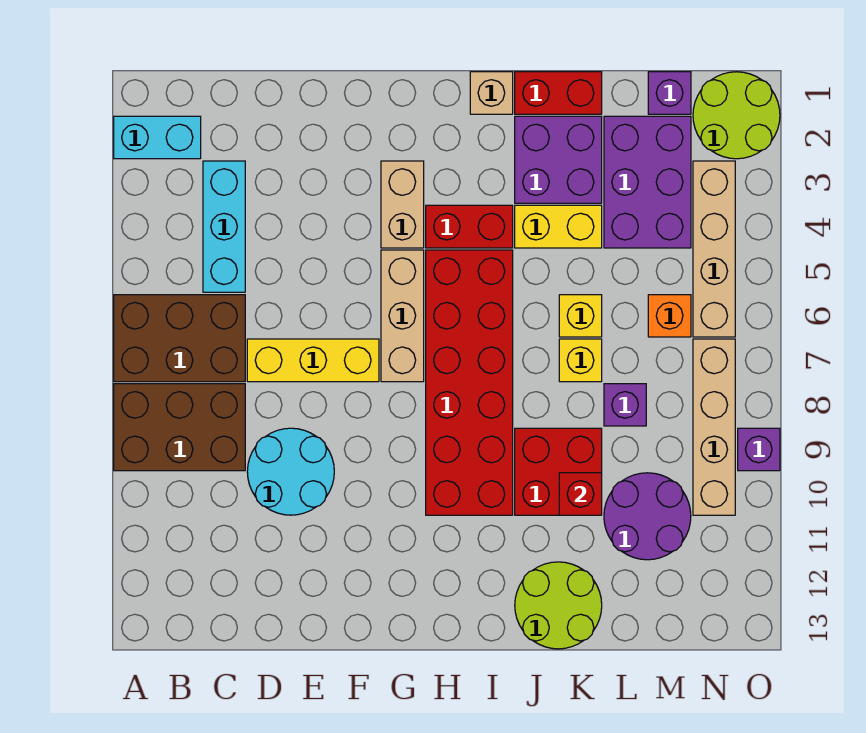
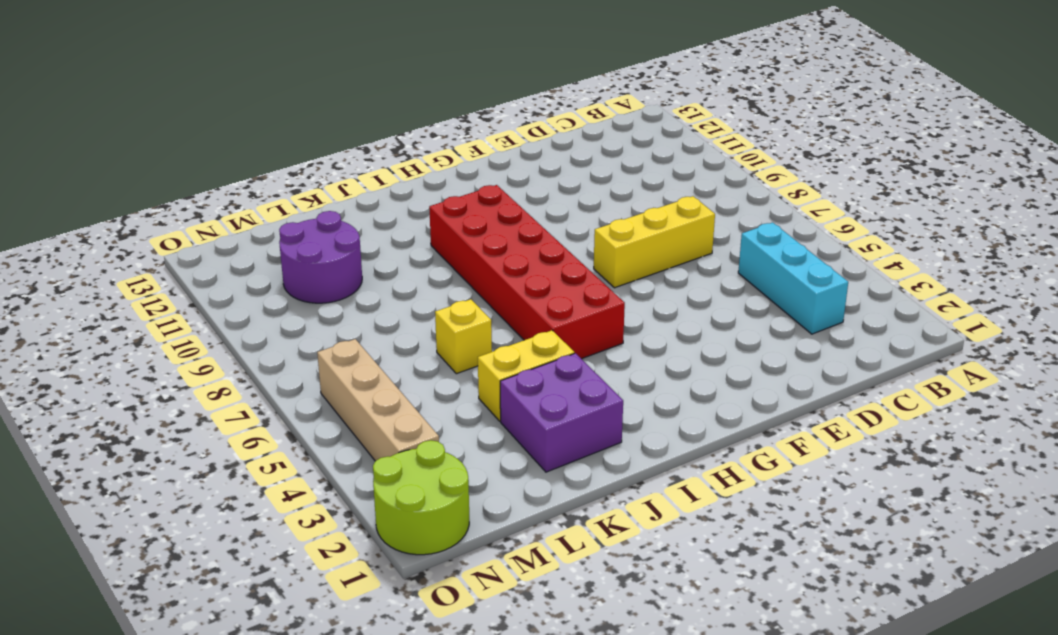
none -> cyan brick A2:B2 level 1
none -> brown brick A6:C7 level 1
none -> brown brick A8:C9 level 1

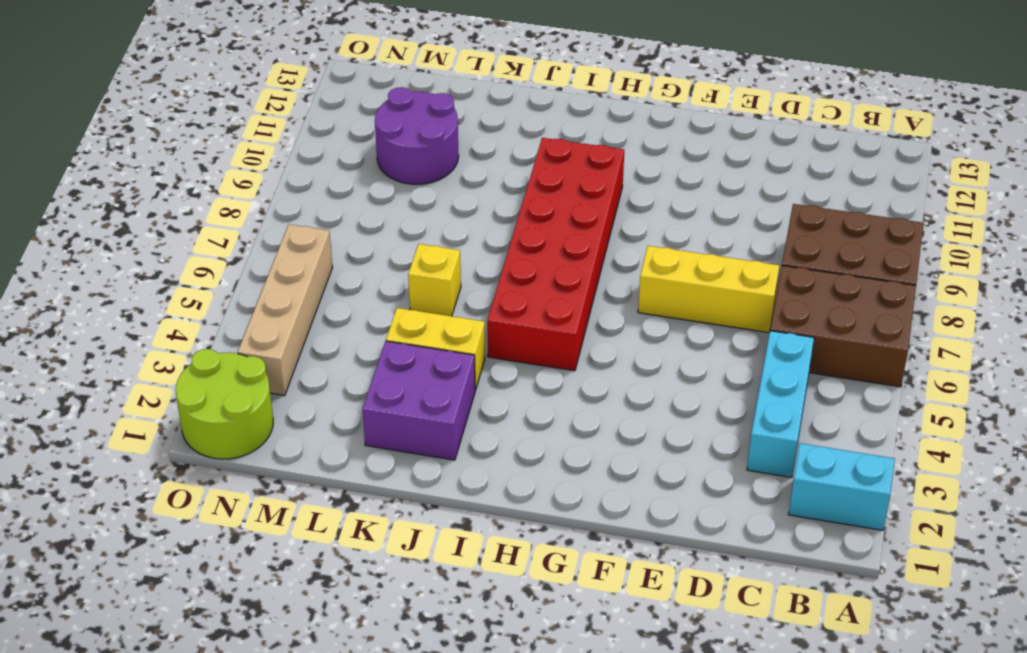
none -> cyan round brick D9:E10 level 1
none -> tan brick G3:G4 level 1
none -> tan brick G5:G7 level 1

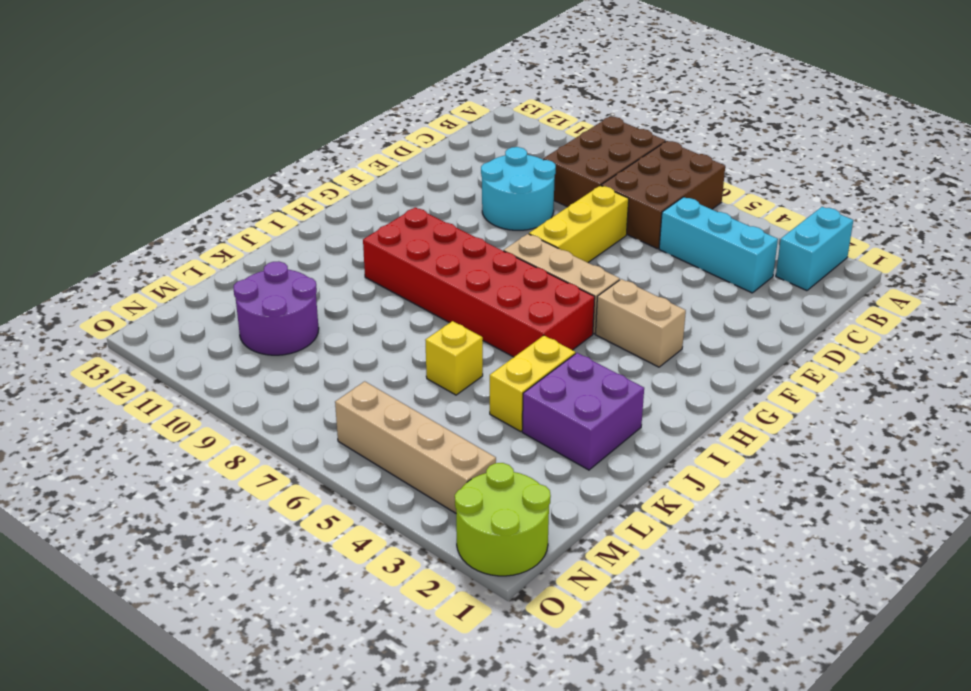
none -> red brick H4:I4 level 1
none -> tan brick I1 level 1
none -> red brick J1:K1 level 1

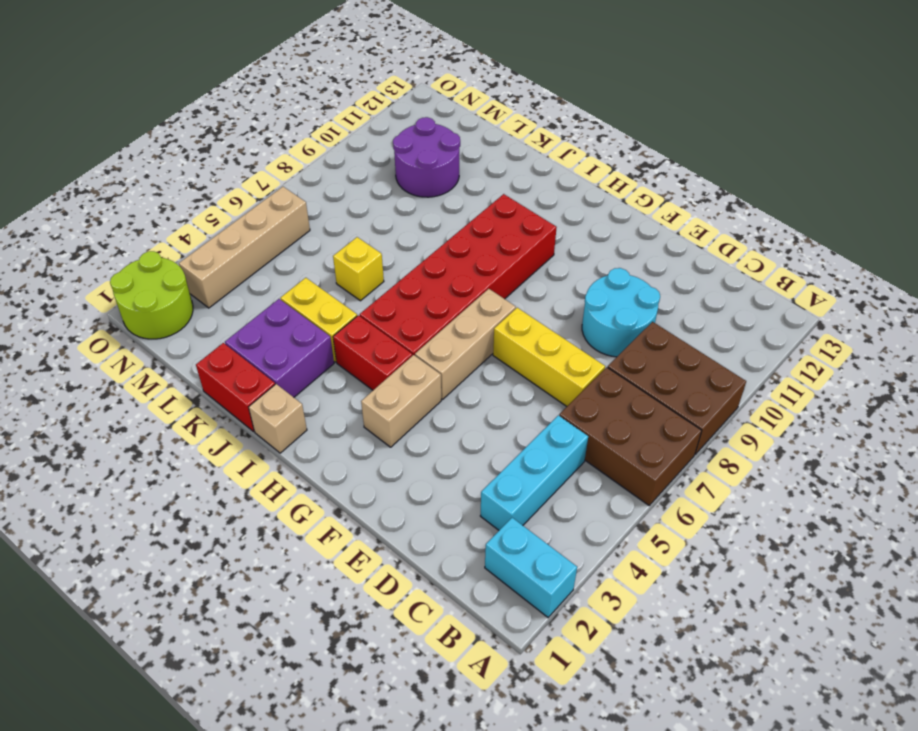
none -> red brick J9:K10 level 1
none -> lime round brick J12:K13 level 1
none -> yellow brick K7 level 1

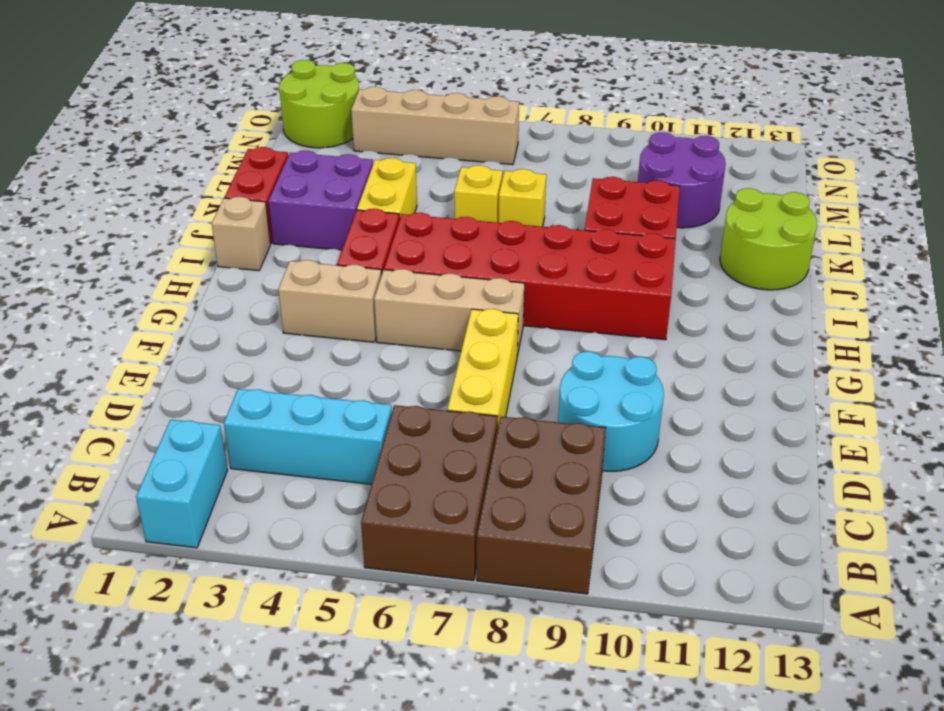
none -> purple brick L2:M4 level 1
none -> purple brick L8 level 1
none -> purple brick M1 level 1

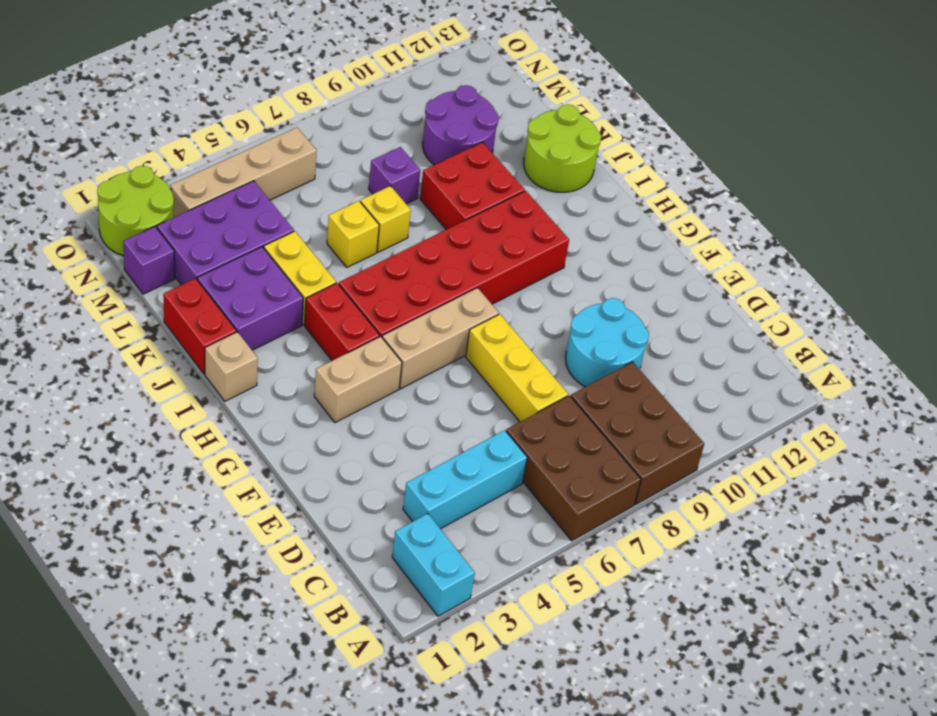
none -> orange brick M6 level 1
none -> tan brick N7:N10 level 1
none -> purple brick O9 level 1

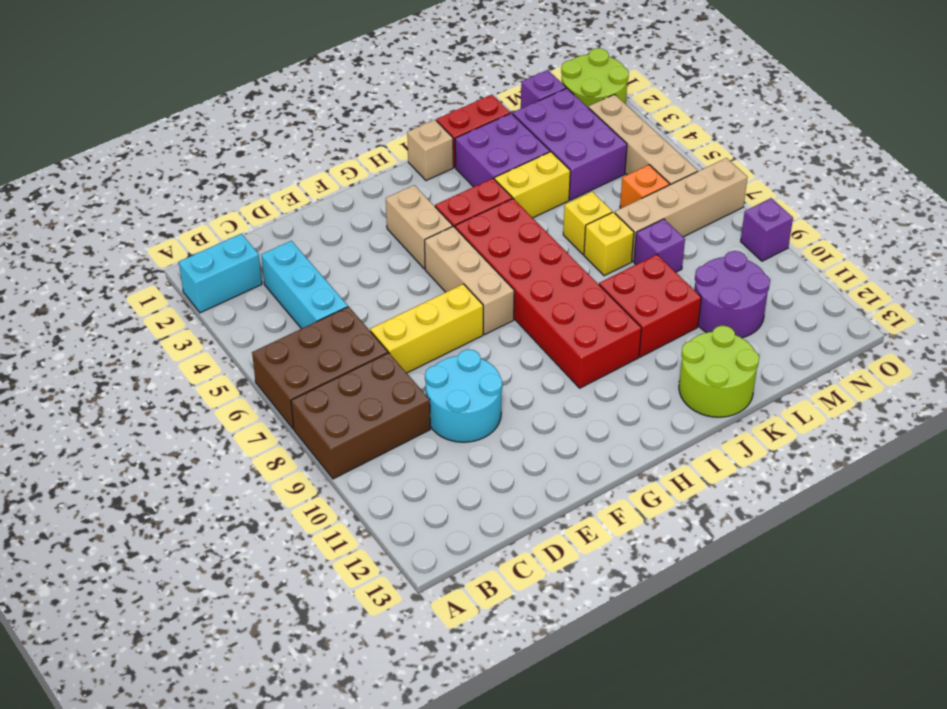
tan brick L7:O7 level 1 -> tan brick N7:N10 level 1
none -> red brick K10 level 2

